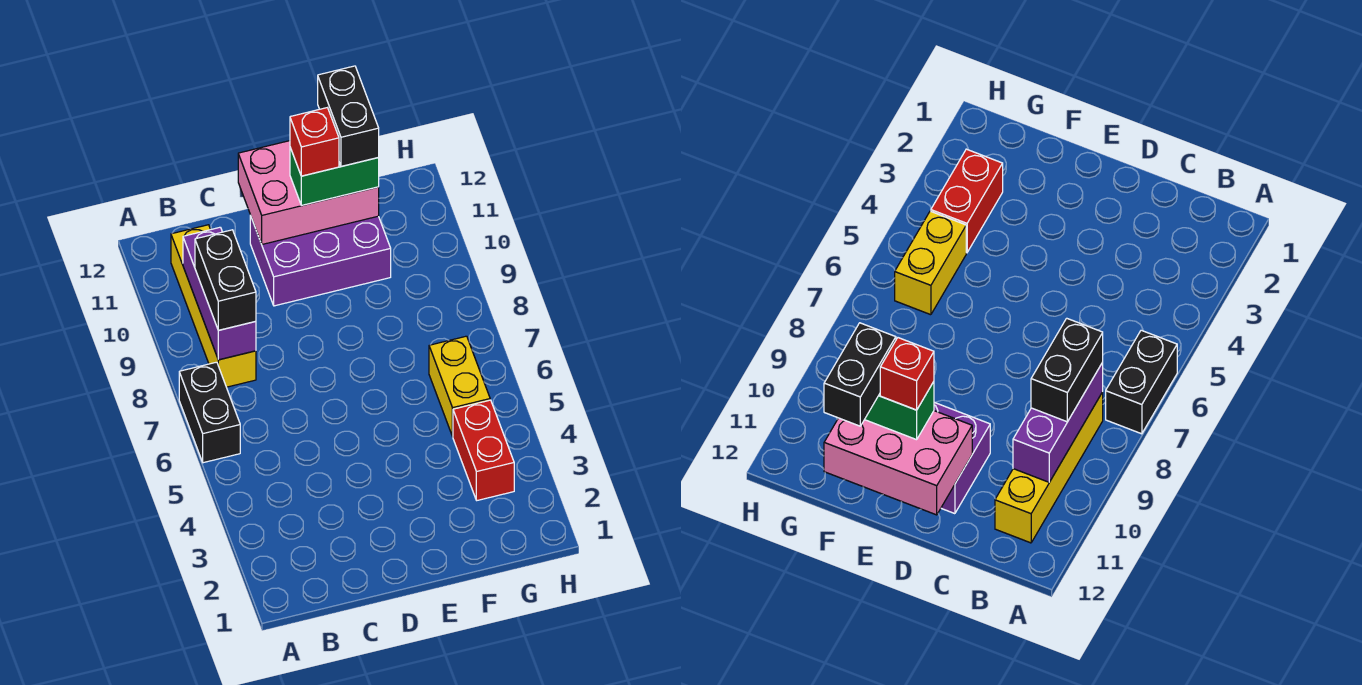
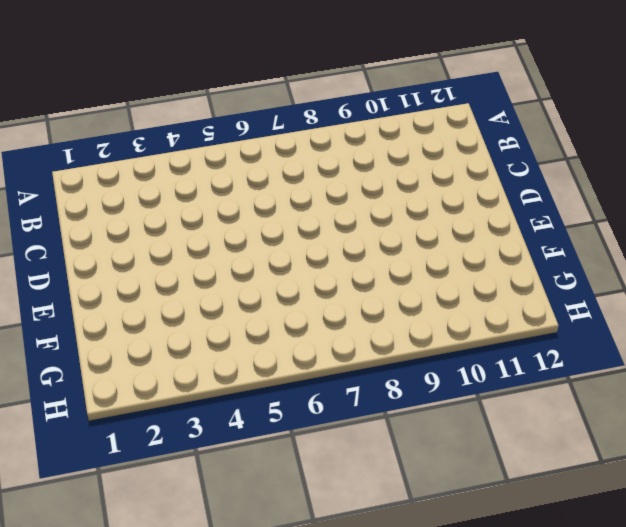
none -> black brick A6:A7 level 1
none -> yellow brick B8:B11 level 1

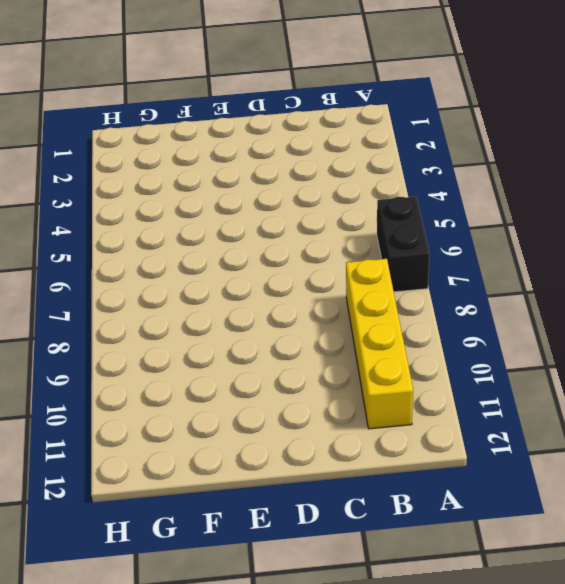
none -> purple brick D10:F11 level 1
none -> red brick G3:G4 level 1

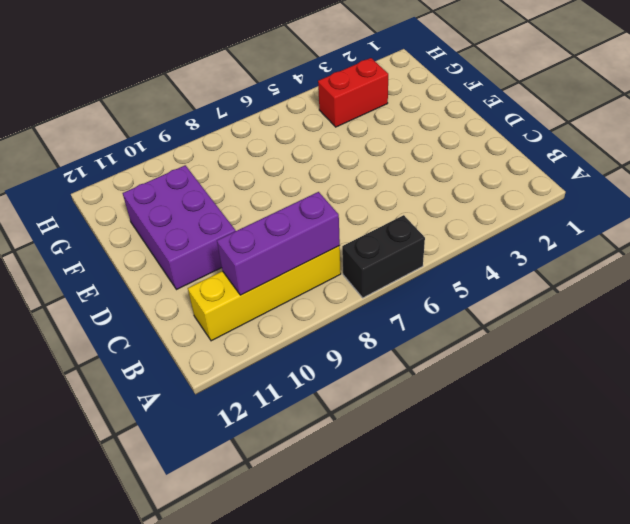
none -> yellow brick G5:G6 level 1
none -> pink brick D11:F12 level 2

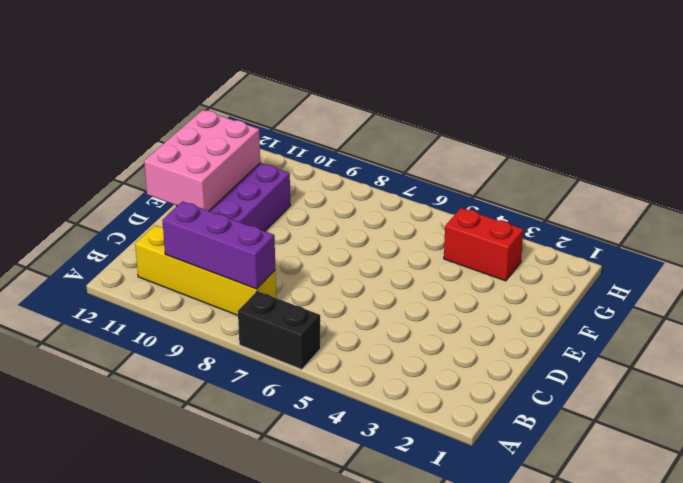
none -> yellow brick G5:G6 level 1
none -> black brick B8:B9 level 3

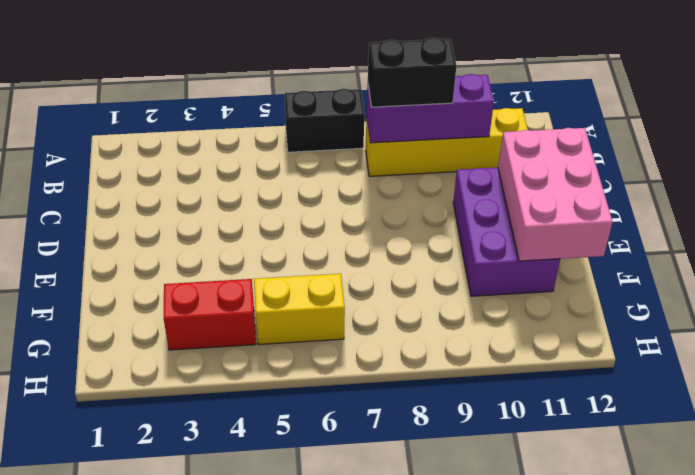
none -> green brick E11:F11 level 3
none -> red brick E11 level 4

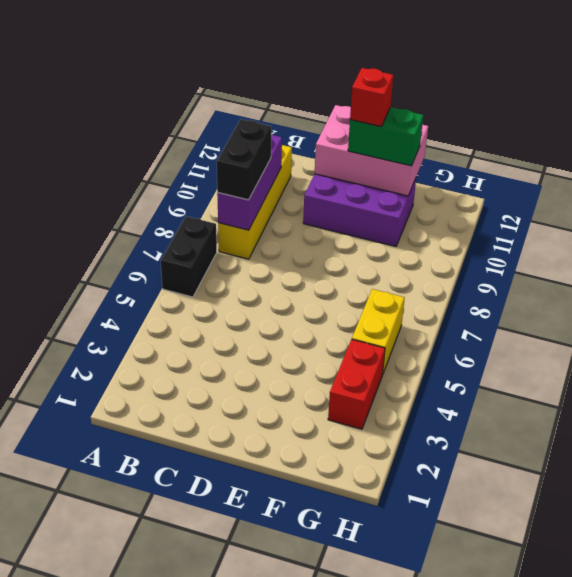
none -> black brick F11:F12 level 4

